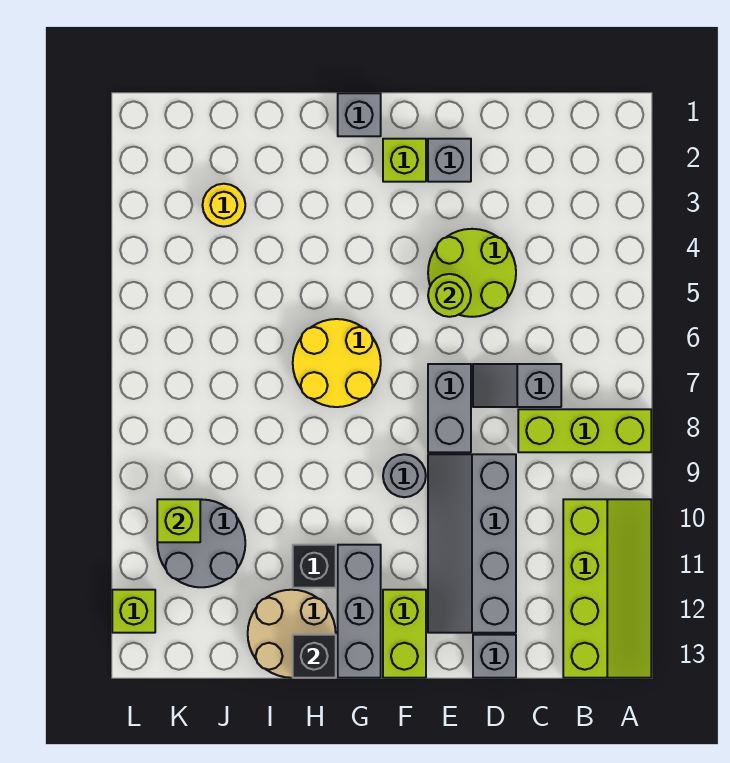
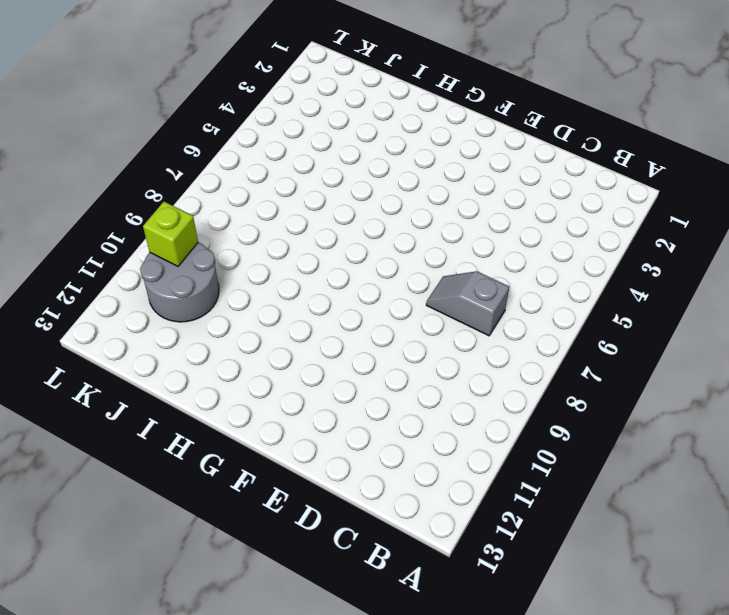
none -> lime brick A8:C8 level 1
none -> lime slope A10:B13 level 1 top B
none -> lime round brick D4:E5 level 1

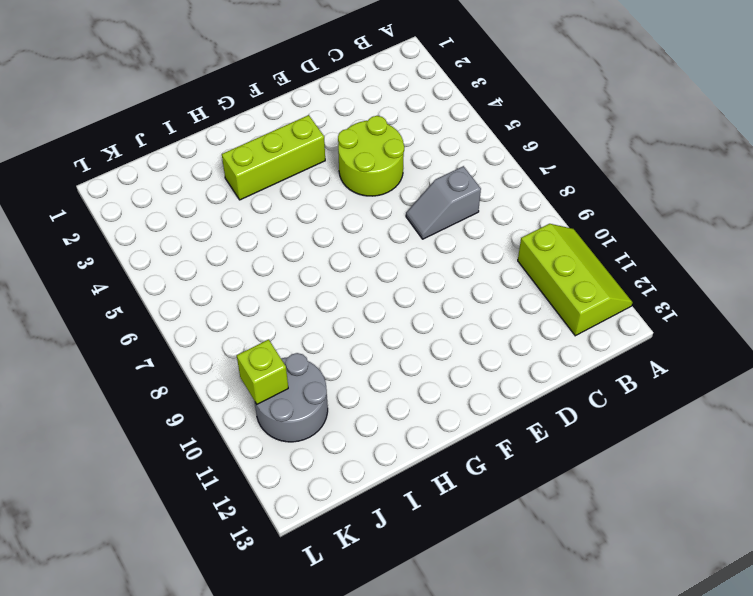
lime slope A10:B12 level 1 top B -> lime slope A10:B13 level 1 top B
lime brick F3:H3 level 1 -> lime brick A8:C8 level 1
none -> grey slope D9:E12 level 1 top D
none -> grey brick D13 level 1
none -> grey brick E2 level 1

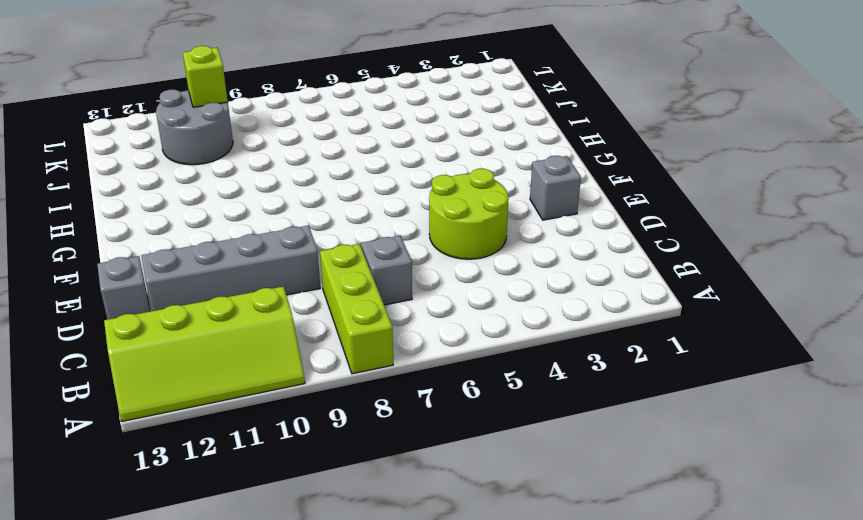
none -> grey brick E7:E8 level 1
none -> lime brick F2 level 1
none -> grey round brick F9 level 1

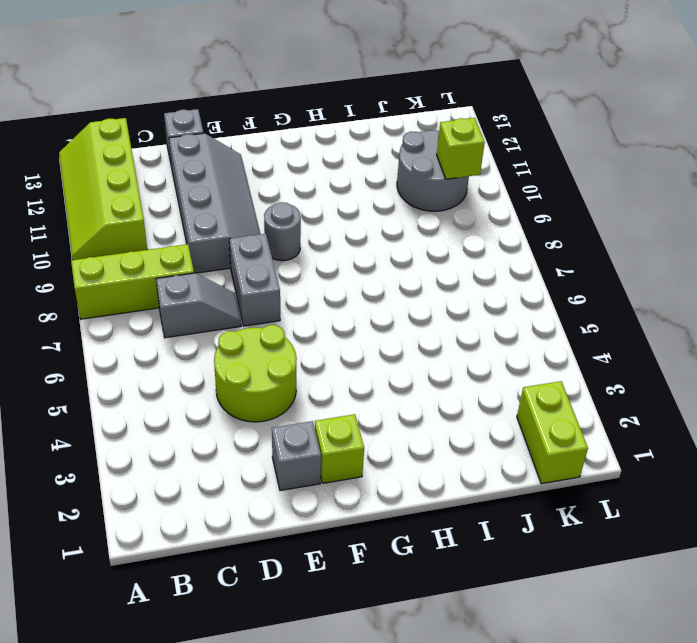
lime brick K1:K2 level 1 -> lime brick F12:F13 level 1
none -> grey brick G1 level 1
none -> yellow round brick G6:H7 level 1
none -> grey brick G11:G13 level 1

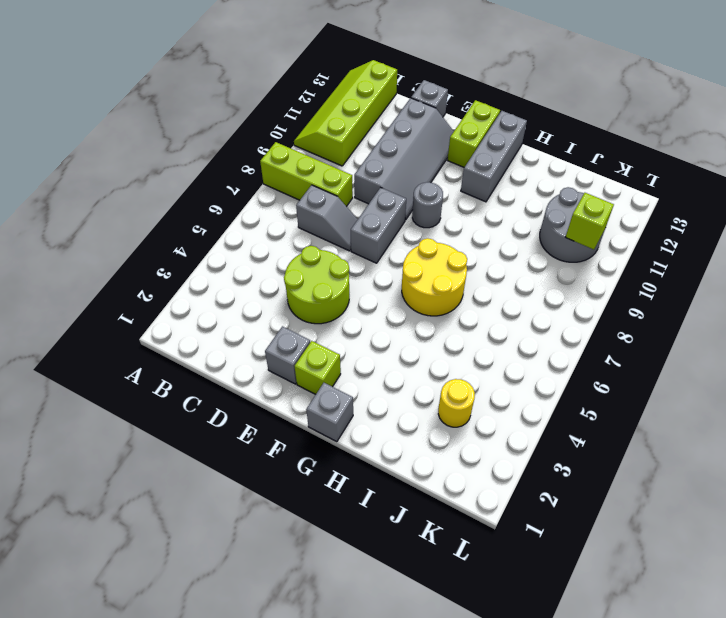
none -> black brick H11 level 1
none -> tan round brick H12:I13 level 1
none -> lime brick L12 level 1

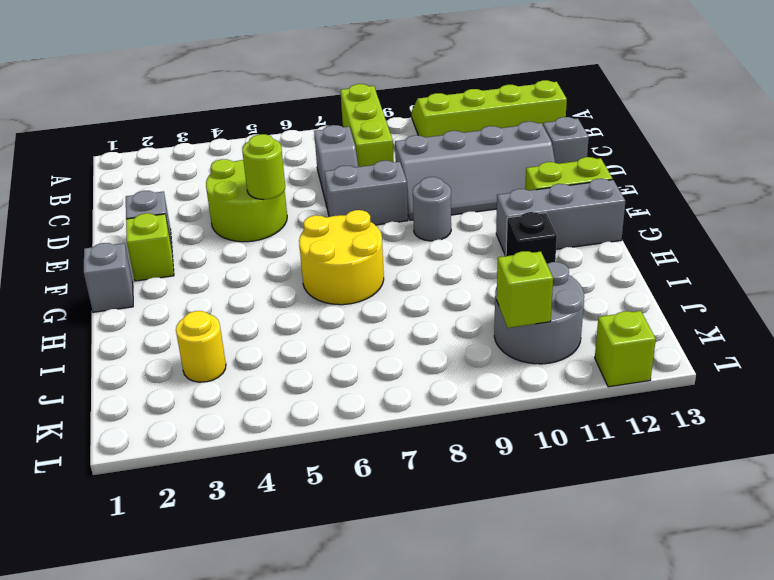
none -> tan round brick H12:I13 level 1
none -> black brick H13 level 2

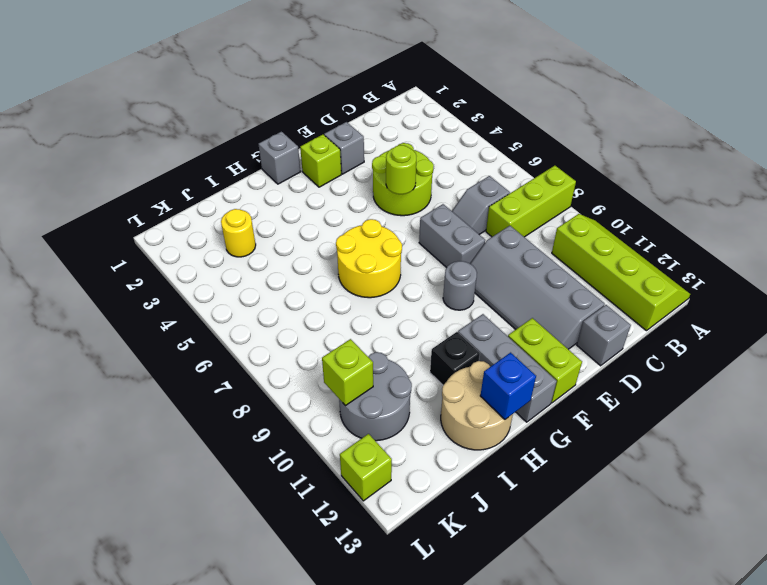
blue brick H13 level 2 -> black brick H13 level 2

